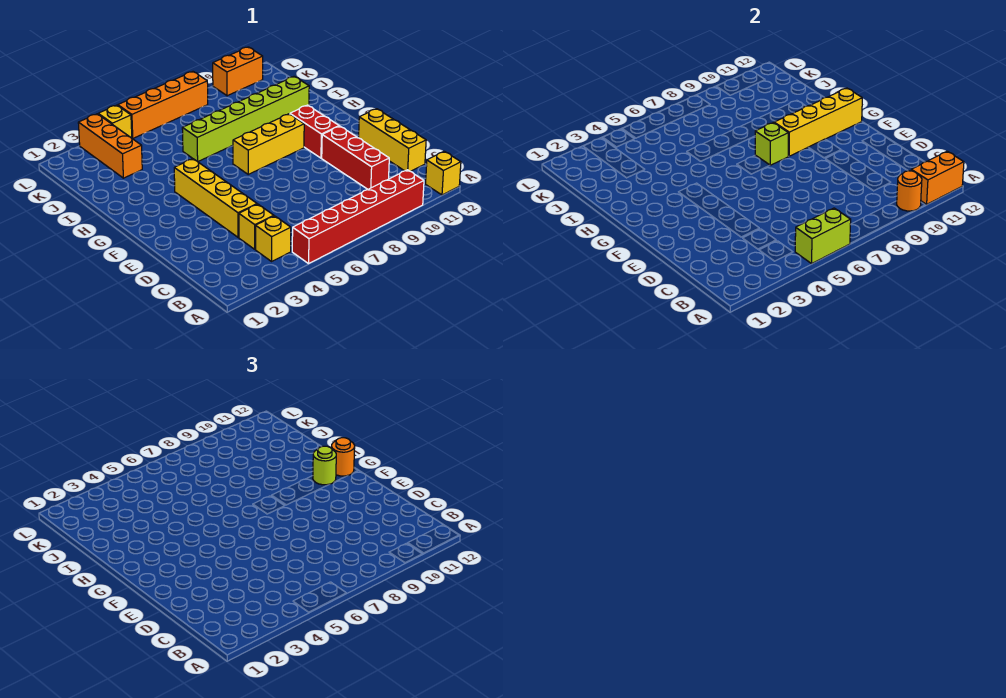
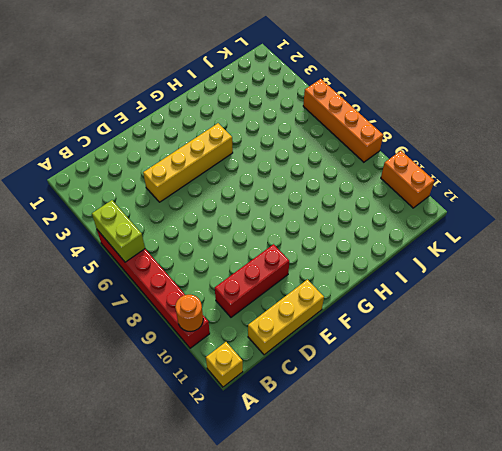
none -> yellow brick B4 level 1
none -> yellow brick C4 level 1
none -> red brick F10:G10 level 1

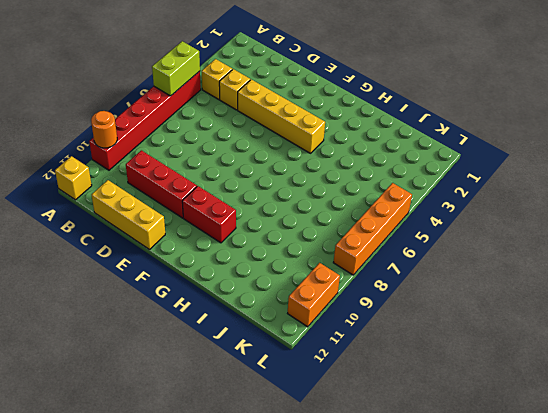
none -> yellow brick G7:G9 level 1
none -> lime brick I6:I11 level 1
none -> orange brick J3:L3 level 1

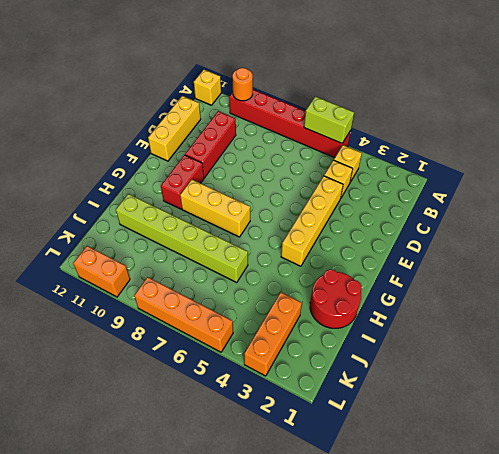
red round brick H1:I2 level 1 -> none
none -> yellow brick L4 level 1
none -> orange brick A11:A12 level 2
none -> lime brick G8 level 2

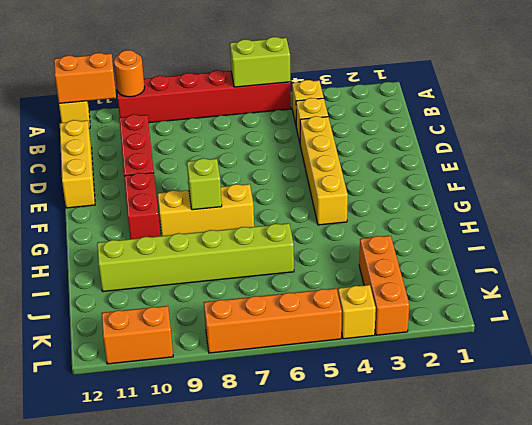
none -> yellow brick G9:G12 level 2
none -> lime round brick G11 level 3
none -> orange round brick G12 level 3

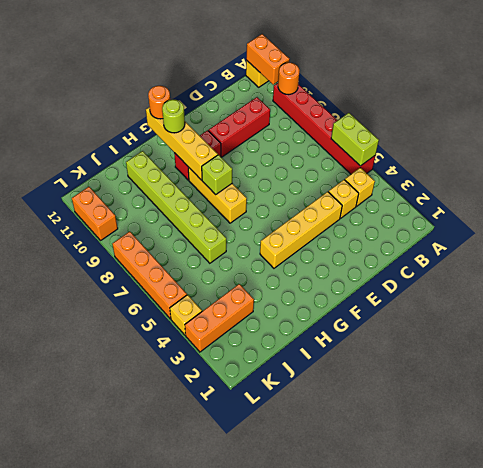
none -> yellow brick C12:E12 level 1

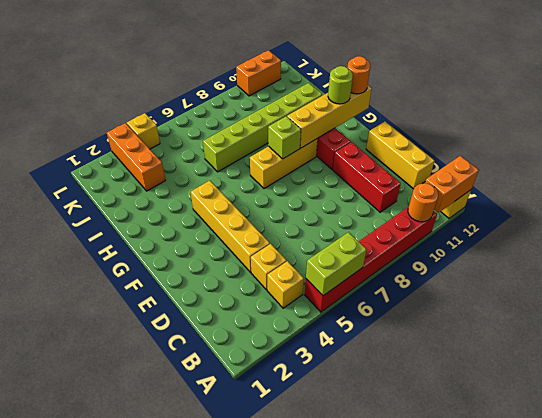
none -> orange brick L5:L8 level 1

